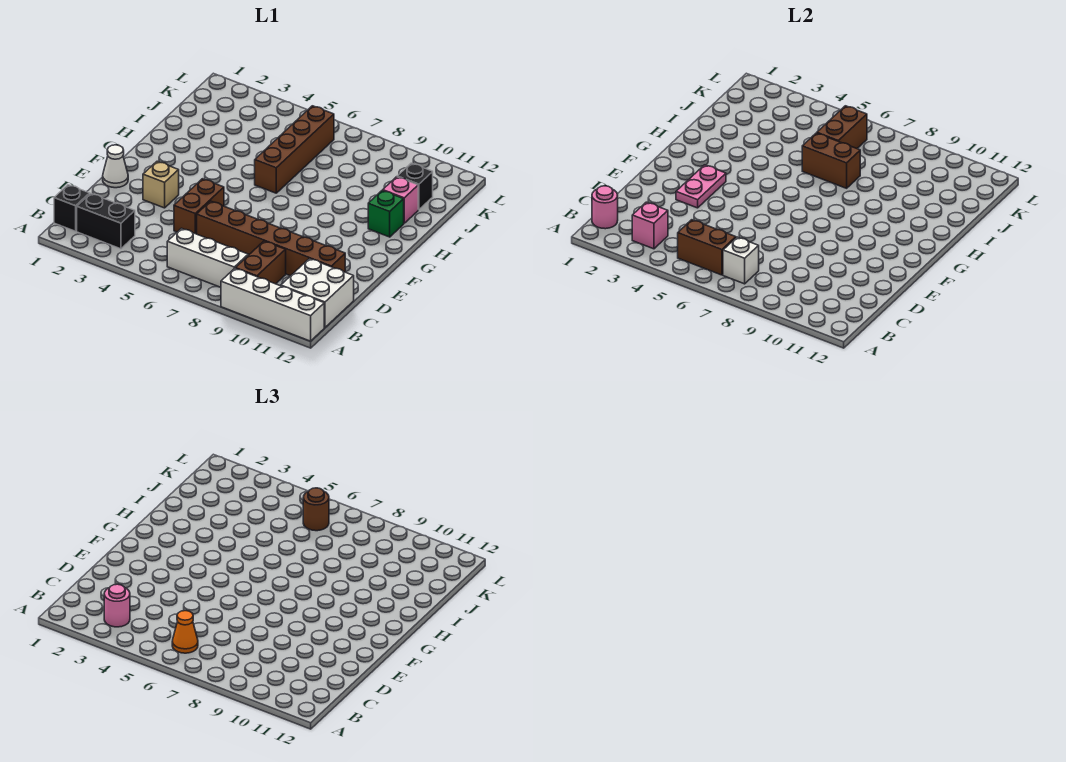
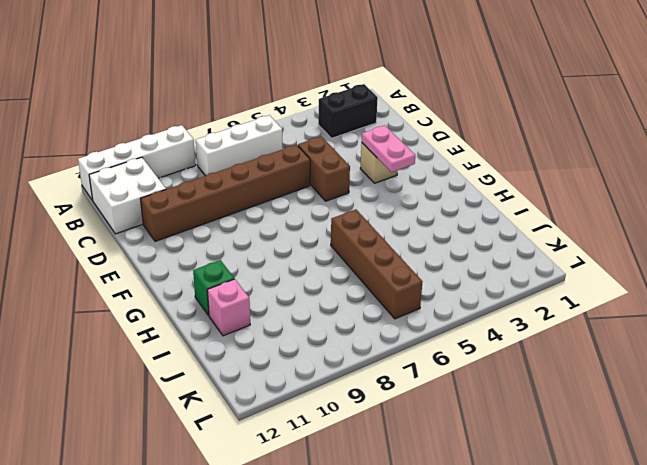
none -> black brick B1 level 1
none -> brown brick B9:C9 level 1
none -> white cone E1 level 1

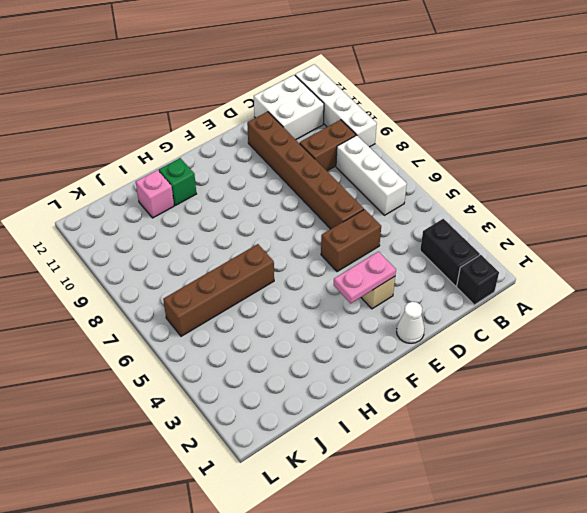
none -> black brick J11 level 1
none -> pink round brick B1 level 2
none -> pink brick B3 level 2

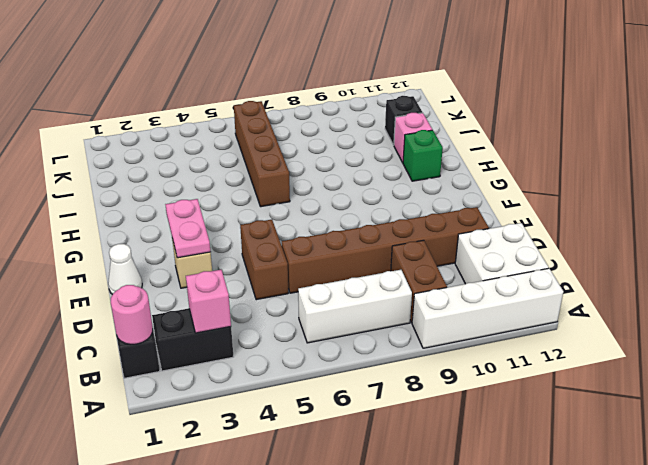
none -> brown brick B5:B6 level 2
none -> white brick B7 level 2
none -> brown brick I6:I7 level 2

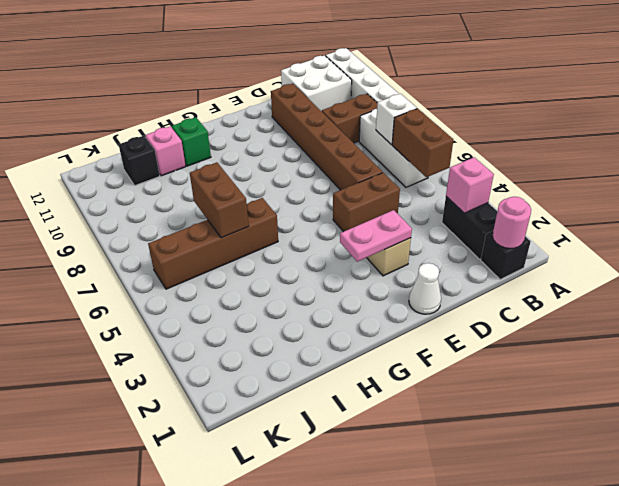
none -> brown brick J6:K6 level 2
none -> pink round brick B3 level 3
none -> orange cone B6 level 3

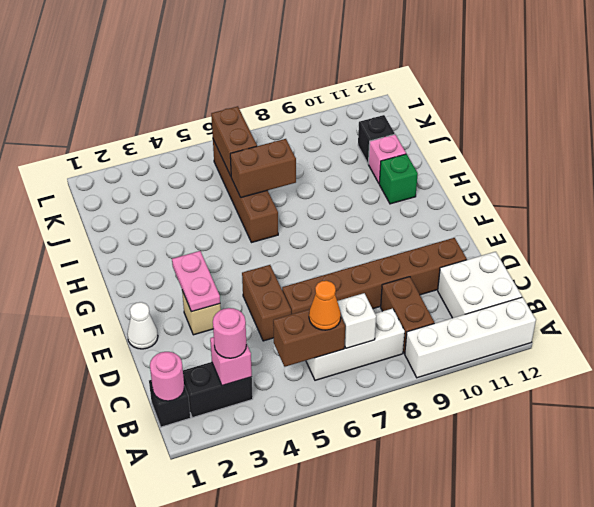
none -> brown round brick K6 level 3

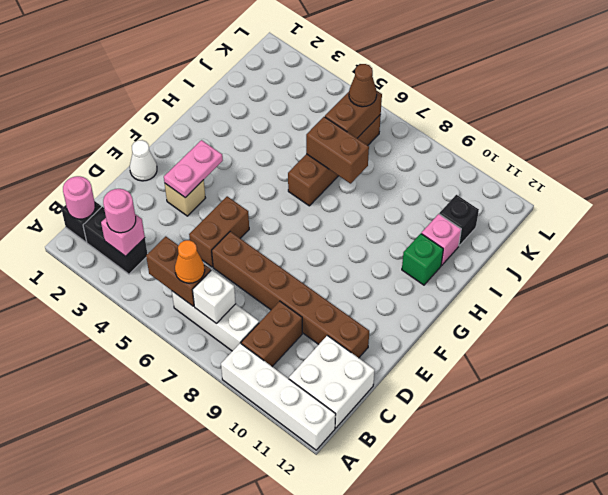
brown cone K6 level 3 -> brown round brick K6 level 3

